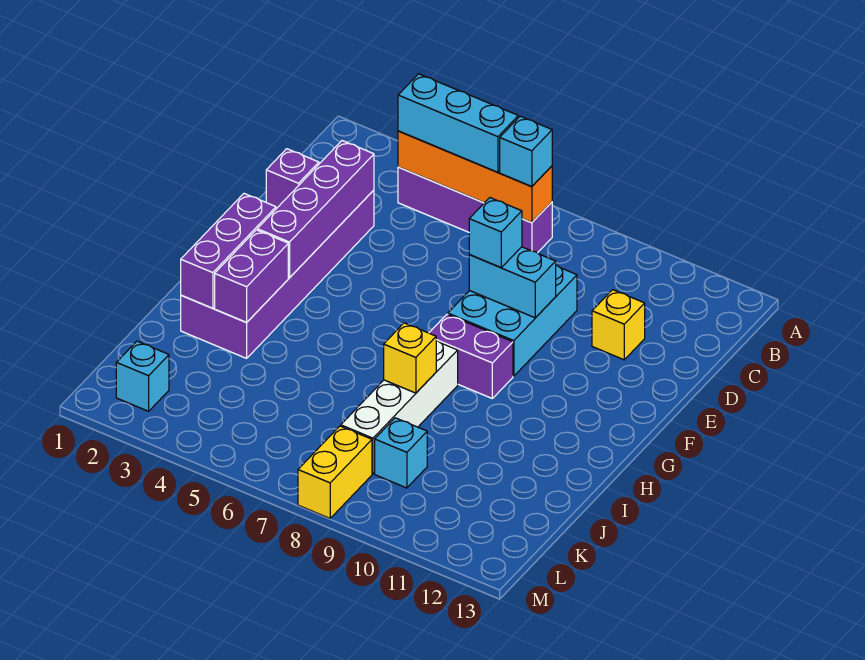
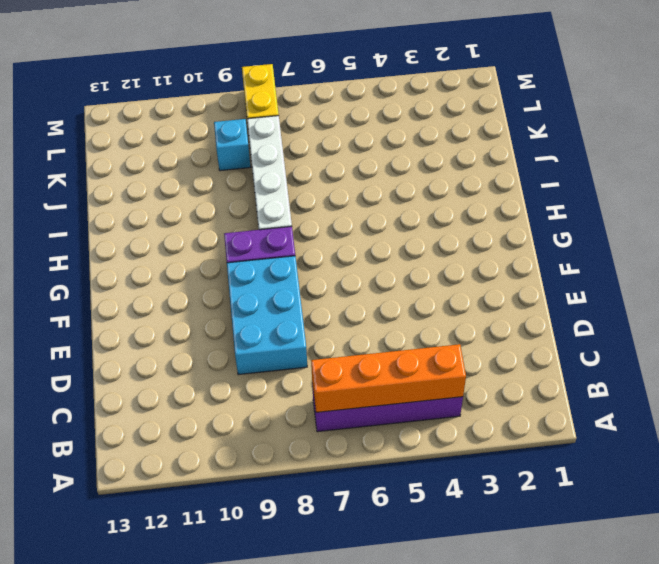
none -> purple brick D2:I3 level 1
none -> yellow brick D11 level 1
none -> cyan brick L2 level 1

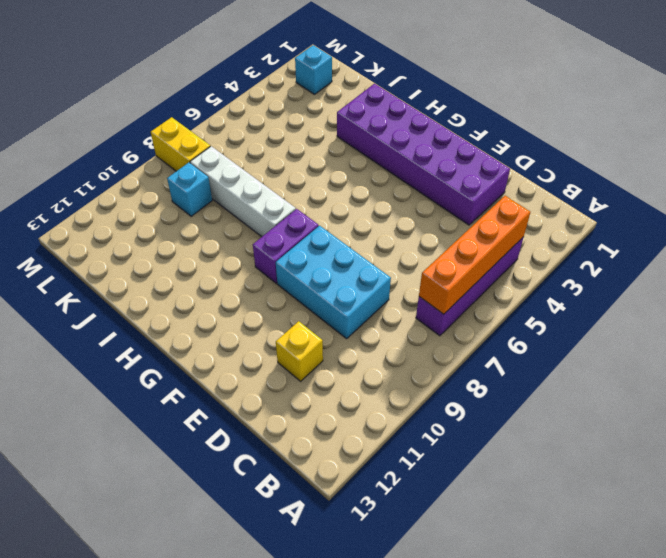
none -> purple brick D3:G3 level 2
none -> purple brick E2 level 2
none -> cyan brick E8:E9 level 2

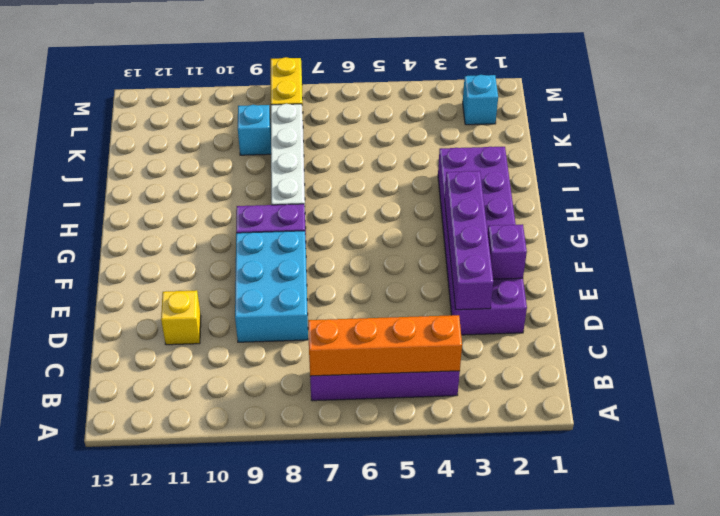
none -> cyan brick E8:E9 level 2
none -> purple brick G2:I2 level 2
none -> purple brick H3:I3 level 2

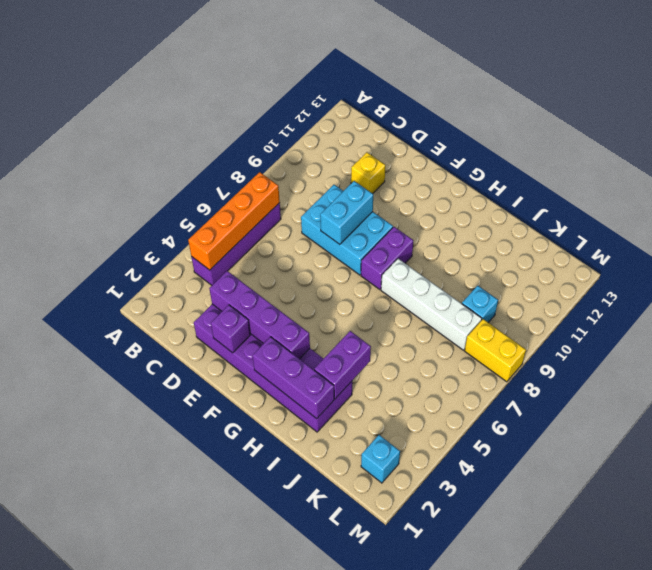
purple brick I3:I4 level 2 -> purple brick H3:I3 level 2
none -> yellow brick I8 level 2
none -> cyan brick B4:B6 level 3
none -> cyan brick B7 level 3

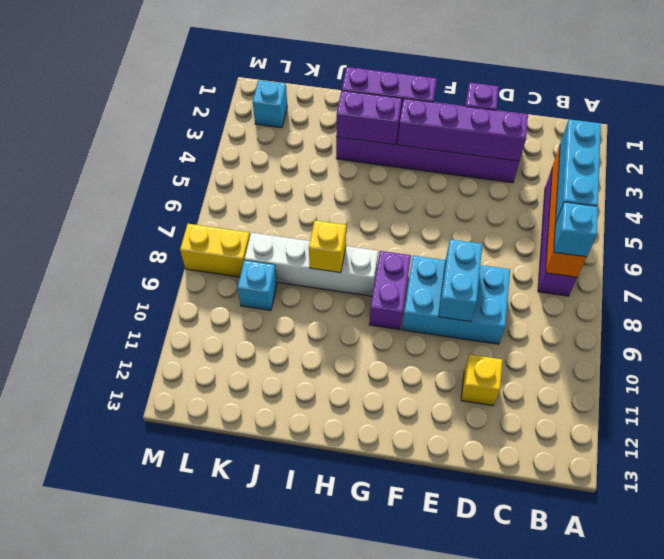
none -> cyan brick E8 level 3

